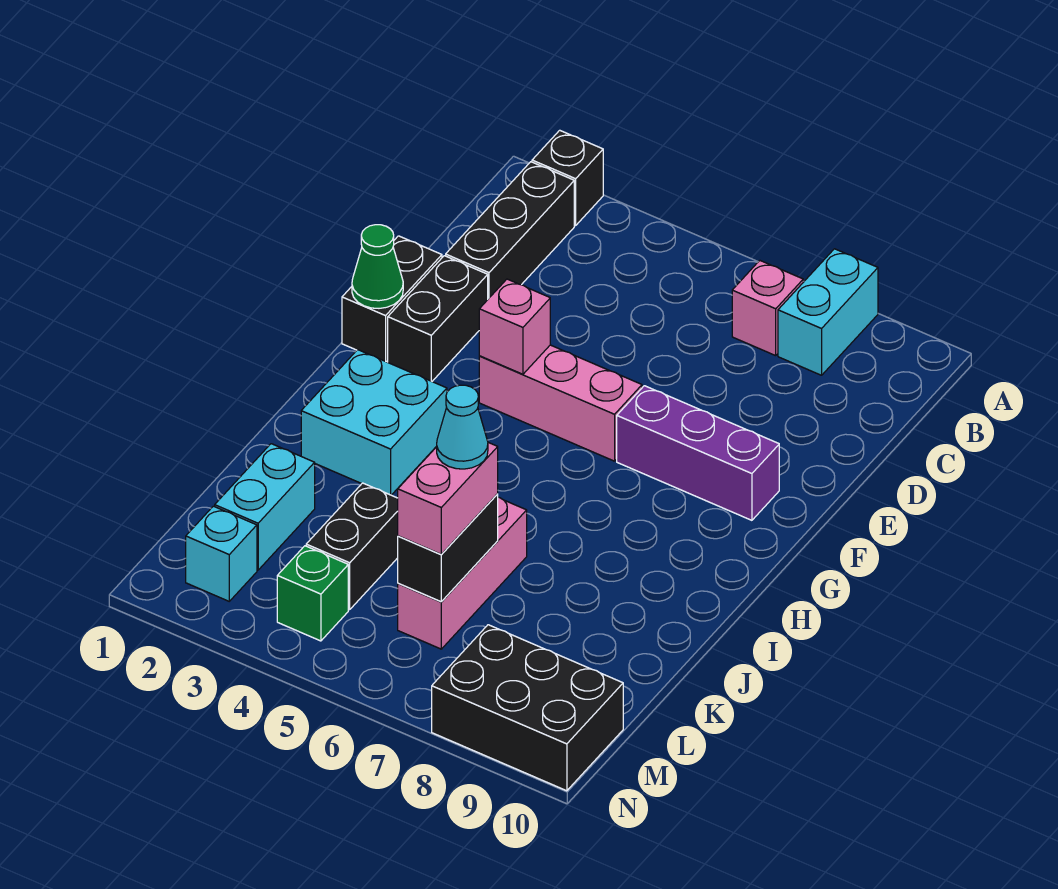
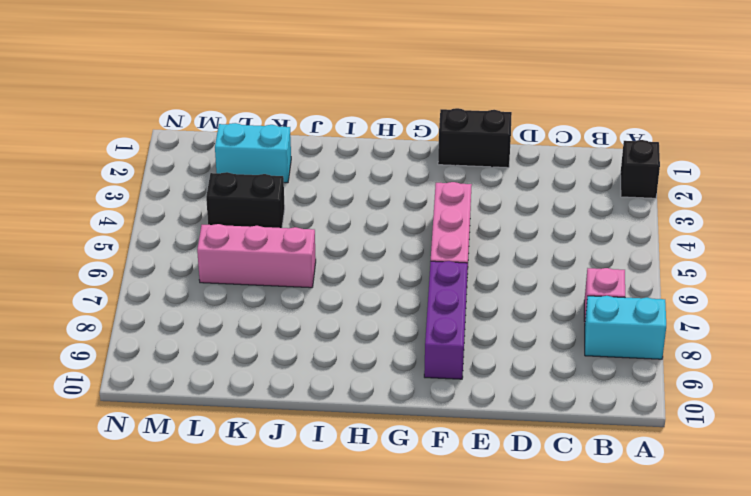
none -> black brick B2:D2 level 1
none -> black brick E2:F2 level 1
none -> cyan brick H2:I3 level 1

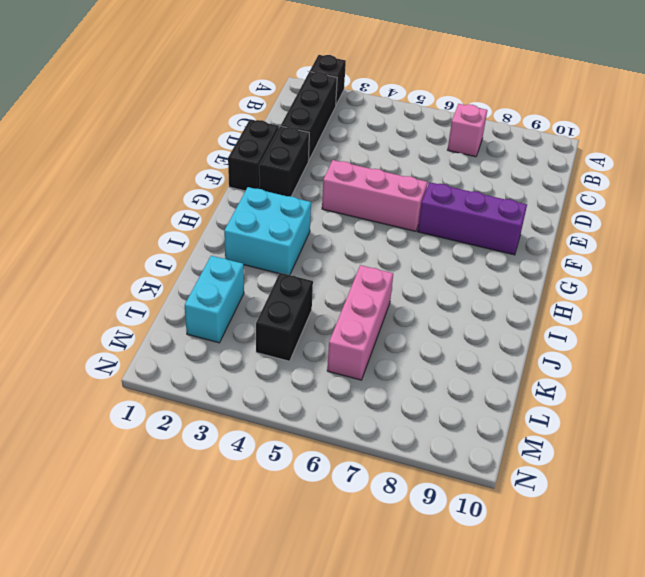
none -> cyan brick A8:B8 level 1
none -> cyan brick M2 level 1
none -> green brick M4 level 1

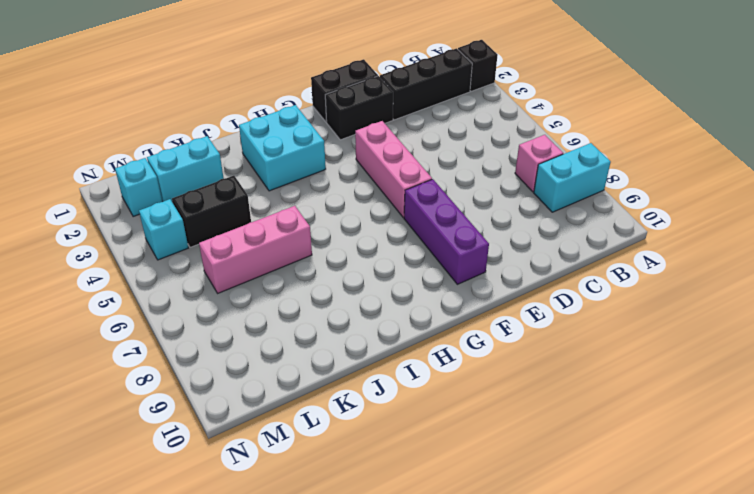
cyan brick M4 level 1 -> green brick M4 level 1
none -> black brick M8:N10 level 1
none -> green cone F1 level 2
none -> pink brick F4 level 2

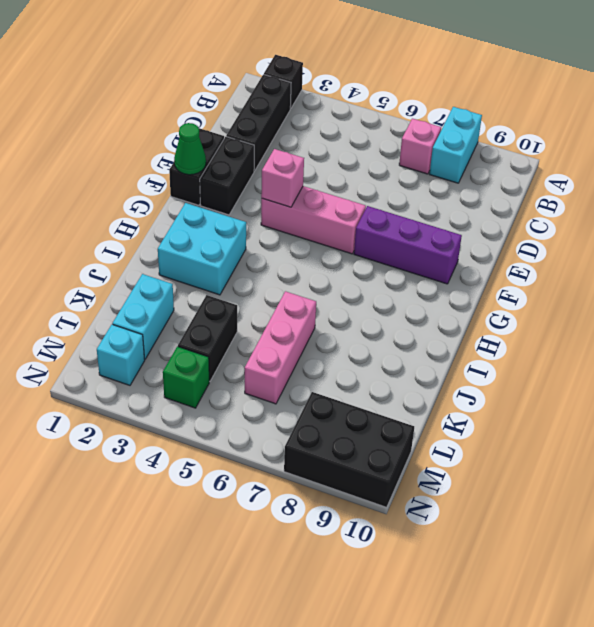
none -> black brick K6:L6 level 2
none -> pink brick K6:L6 level 3
none -> cyan cone K6 level 4

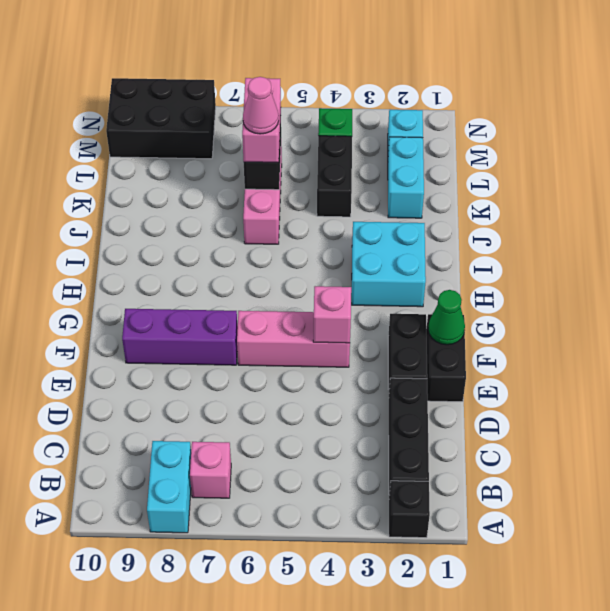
pink cone K6 level 4 -> cyan cone K6 level 4

